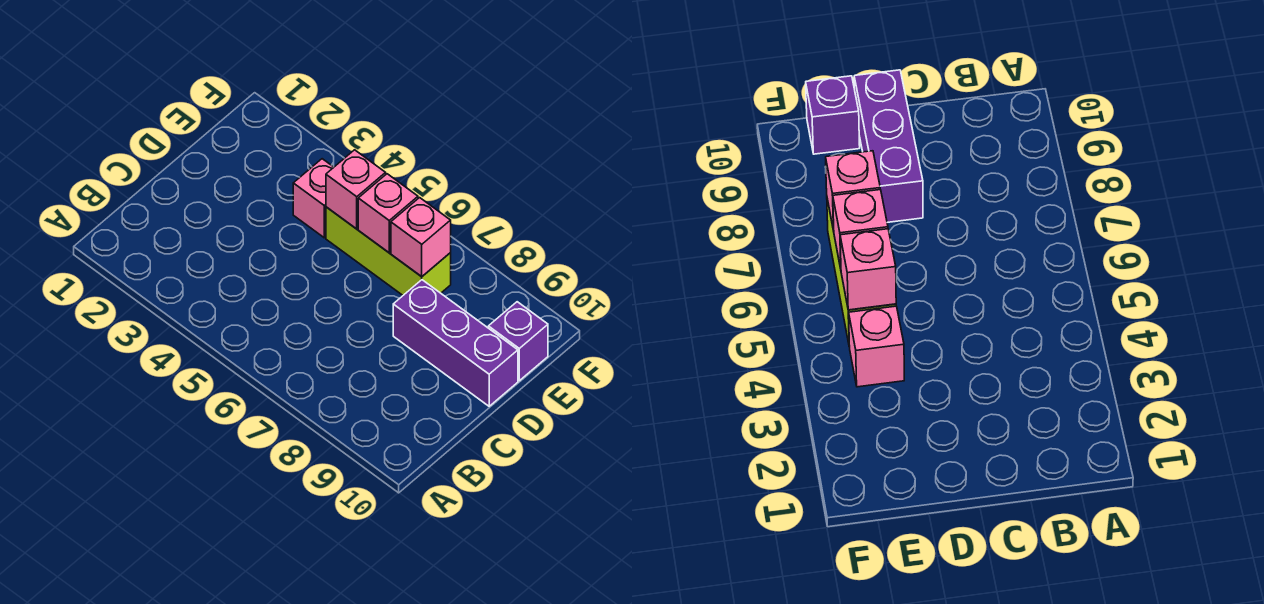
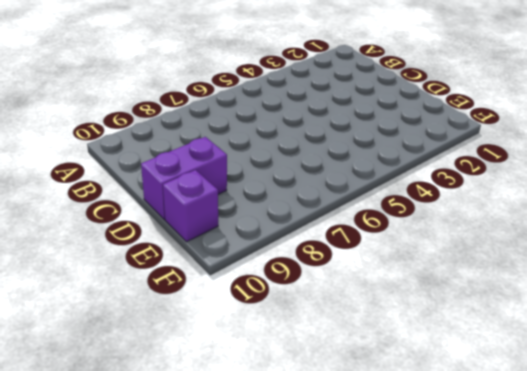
purple brick D9:D10 level 1 -> purple brick D8:D10 level 1
none -> pink brick E4 level 1
none -> lime brick E5:E7 level 1

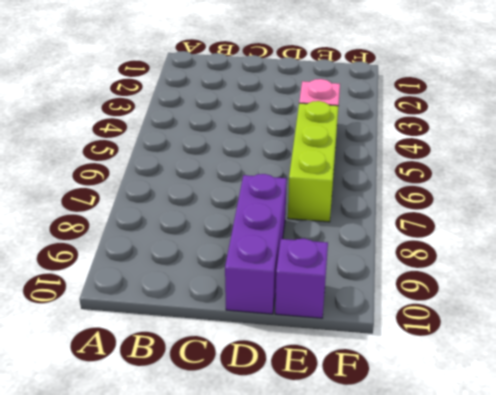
none -> pink brick E5 level 2
none -> pink brick E6 level 2

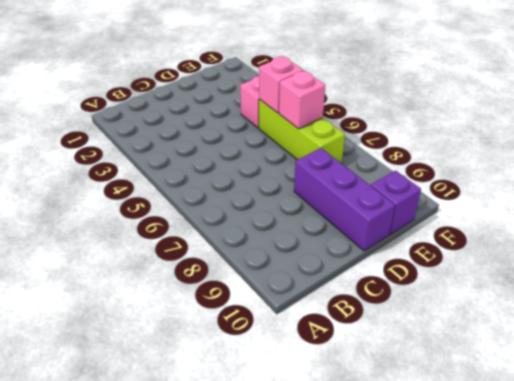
none -> pink brick E7 level 2

